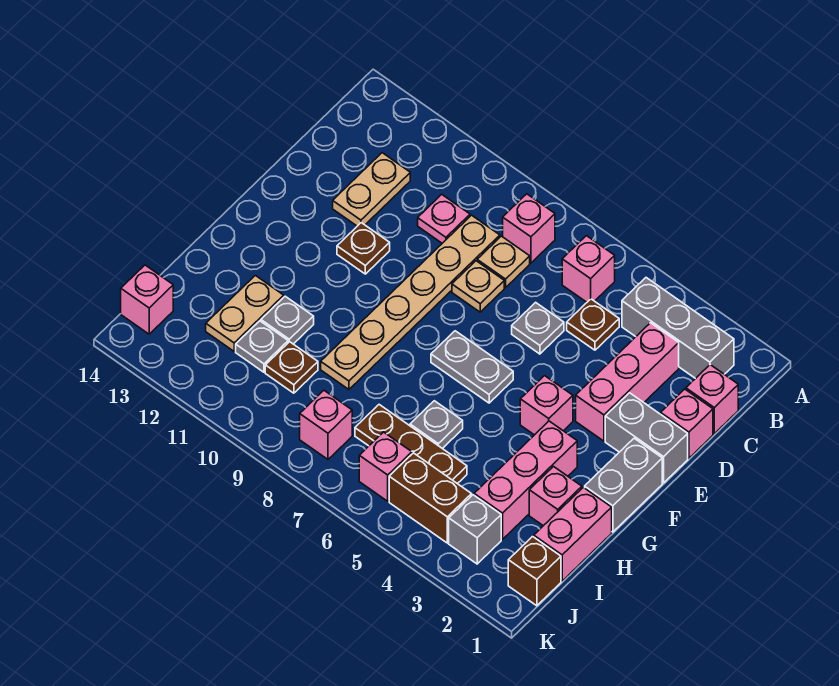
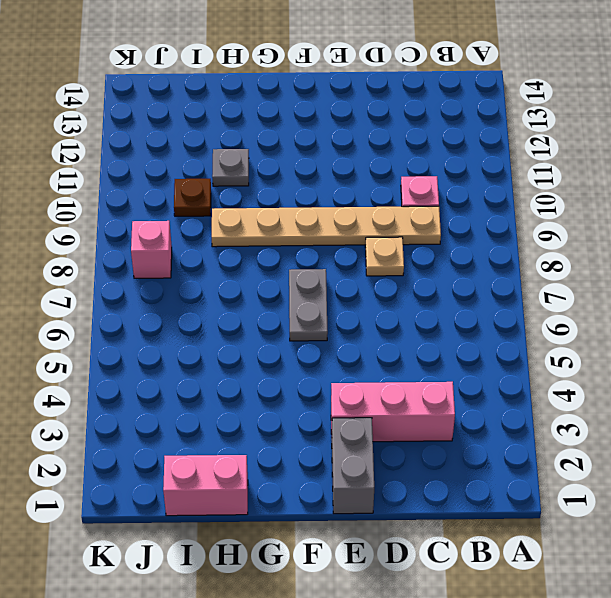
none -> grey brick B2:B4 level 1
none -> pink brick B6 level 1
none -> pink brick B8 level 1
none -> pink brick C1 level 1

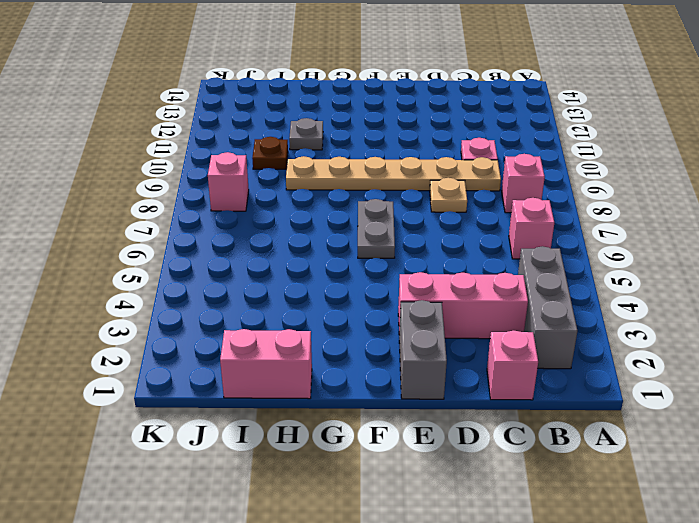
none -> brown plate C5 level 1
none -> tan plate C8 level 1
none -> tan plate C12:D12 level 1
none -> pink brick D1 level 1

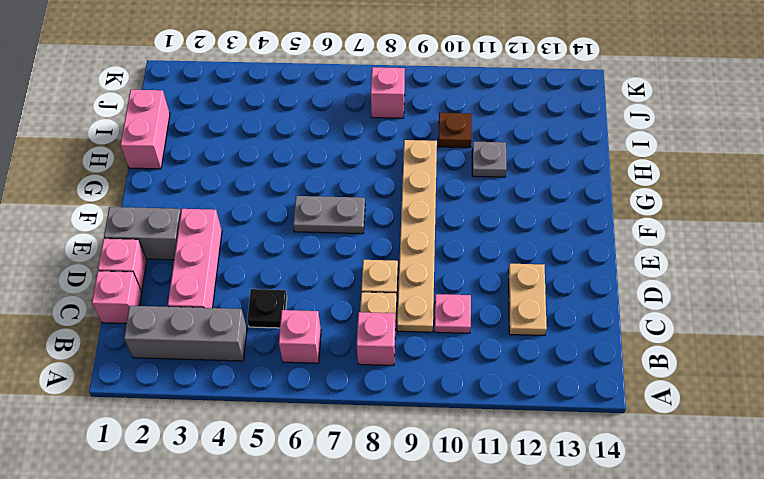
black plate C5 level 1 -> brown plate C5 level 1
none -> grey plate D6 level 1
none -> brown plate E11 level 1
none -> grey brick F1:G1 level 1
none -> pink brick F4 level 1

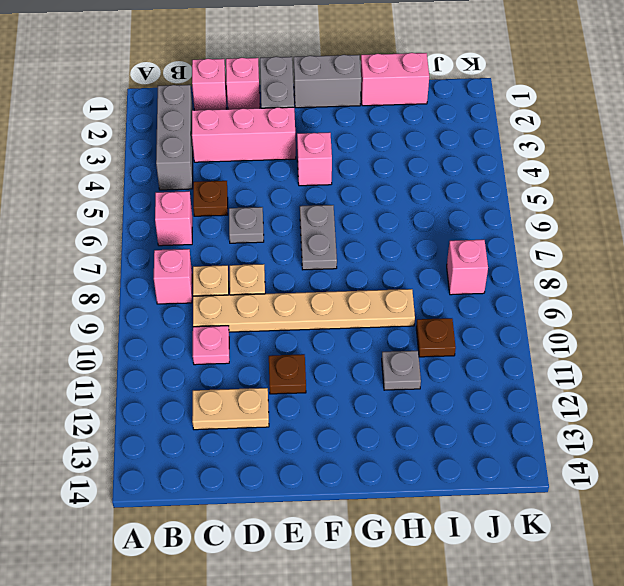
none -> pink brick G3:I3 level 1
none -> pink brick H2 level 1
none -> grey plate H6 level 1
none -> tan plate H12:I12 level 1

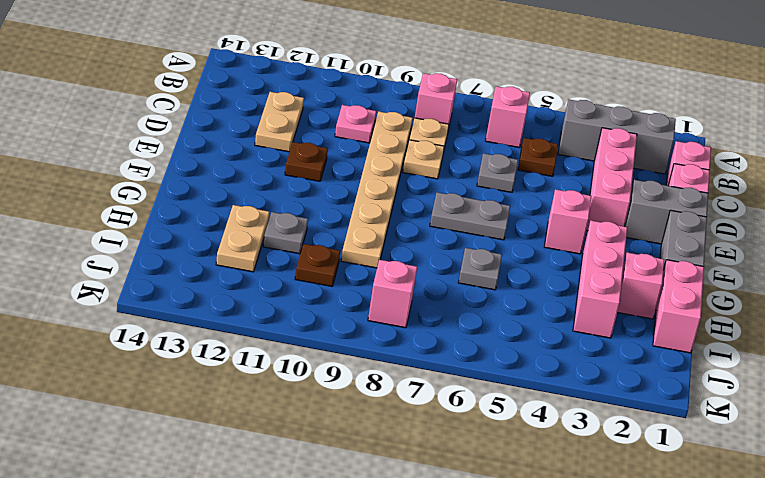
none -> brown plate I5:I7 level 1
none -> grey plate I11 level 1
none -> brown brick J1 level 1
none -> grey brick J3 level 1

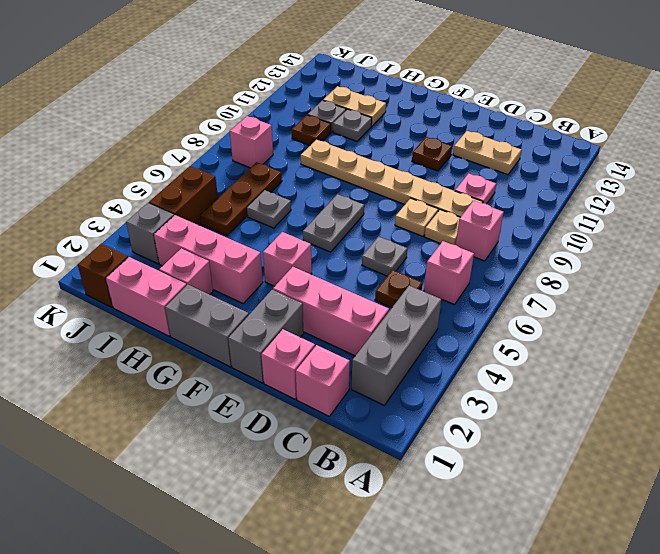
none -> pink brick J6 level 1
none -> pink brick J14 level 1

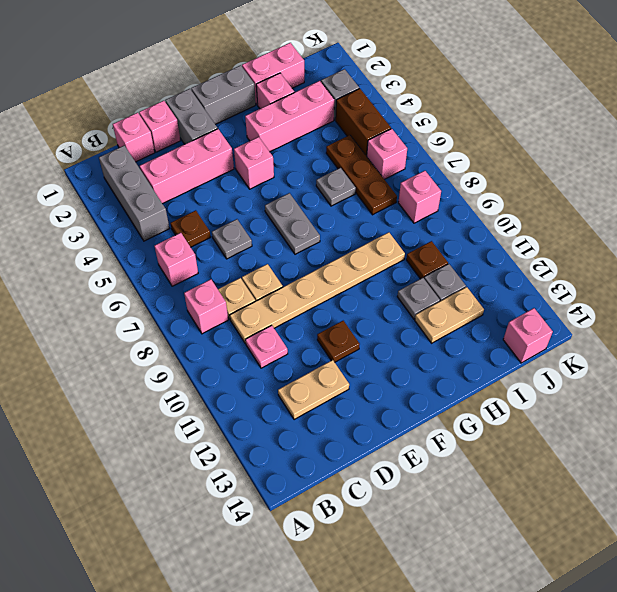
none -> brown brick J1 level 1

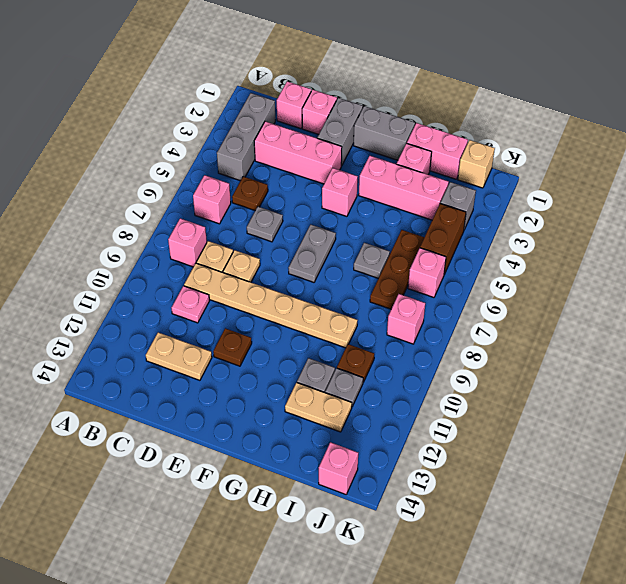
tan brick J1 level 1 -> brown brick J1 level 1

